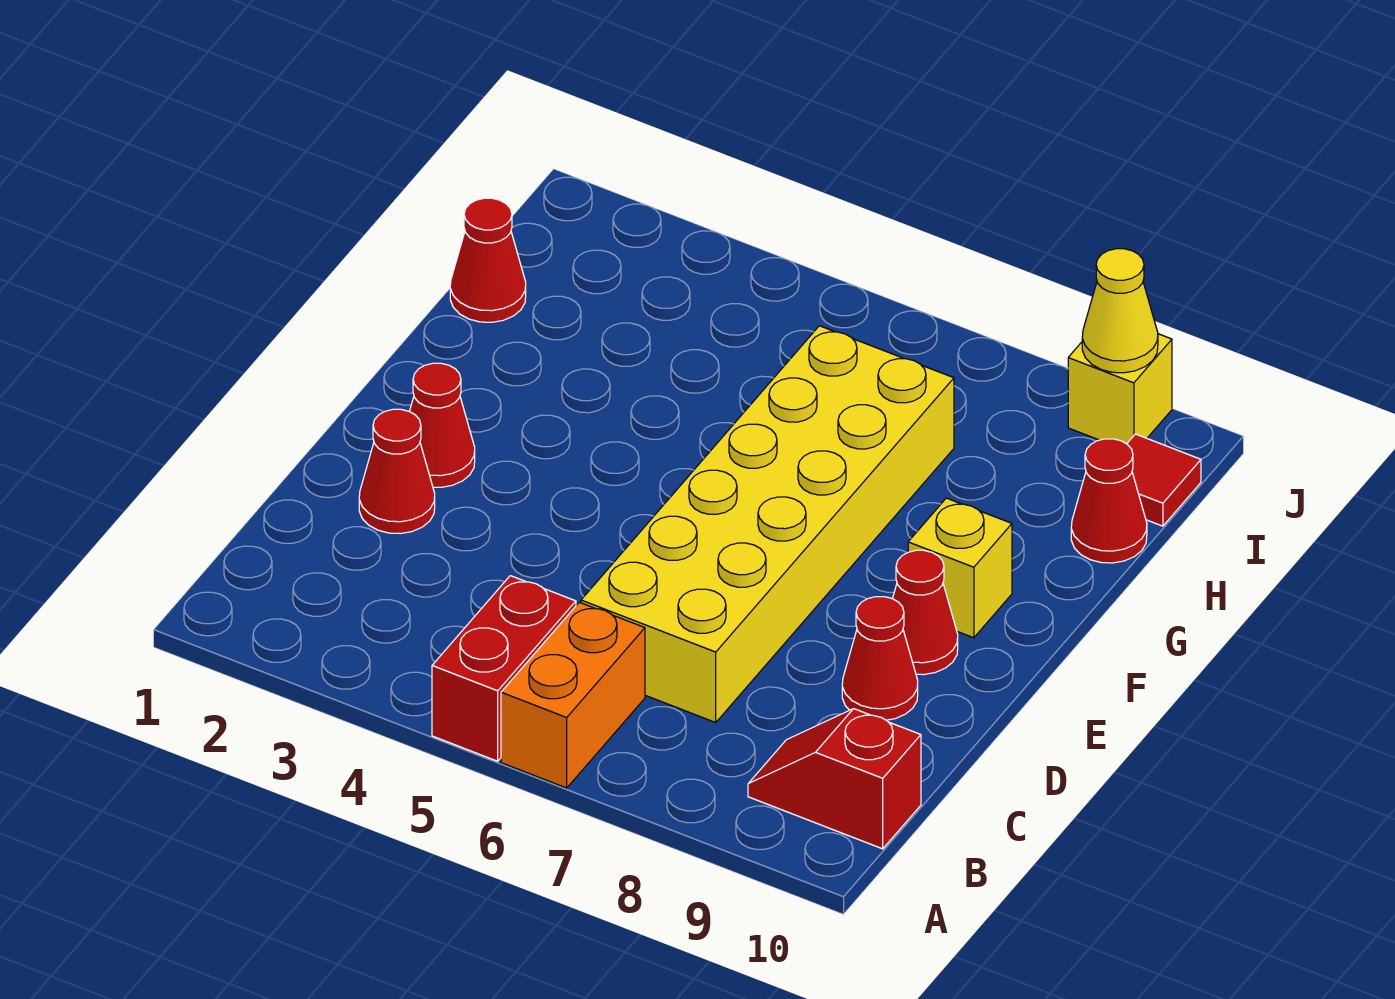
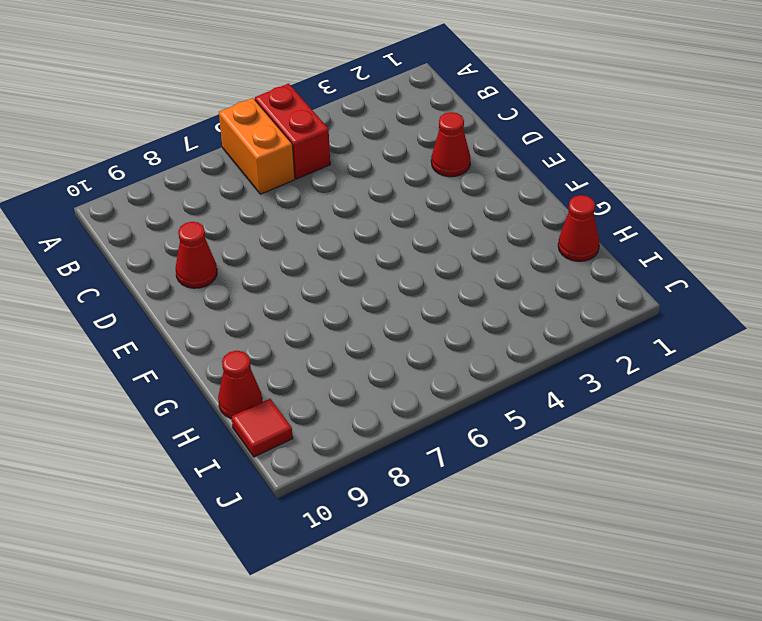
none -> red slope B9:B10 level 1 top 10
none -> yellow brick C6:H7 level 1
none -> red cone E2 level 1

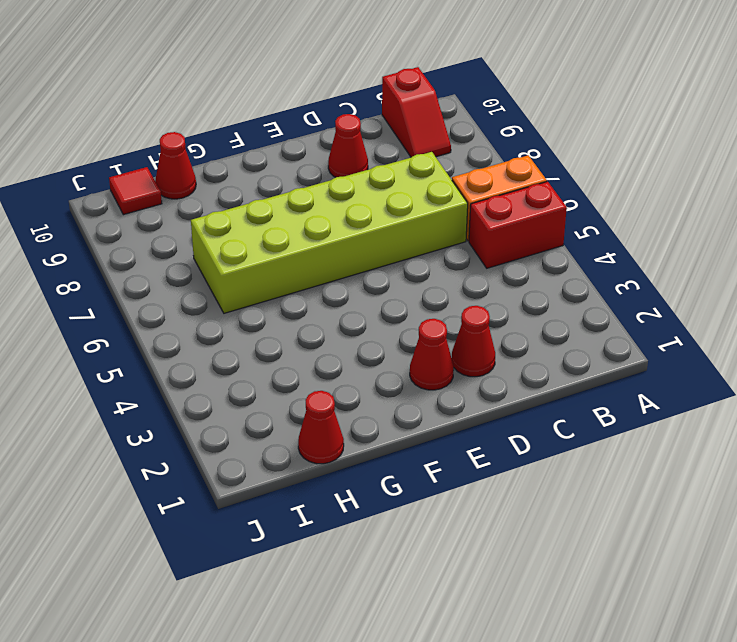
lime brick C6:H7 level 1 -> yellow brick C6:H7 level 1
none -> red cone E9 level 1
none -> yellow brick F9 level 1
none -> yellow brick J9 level 1

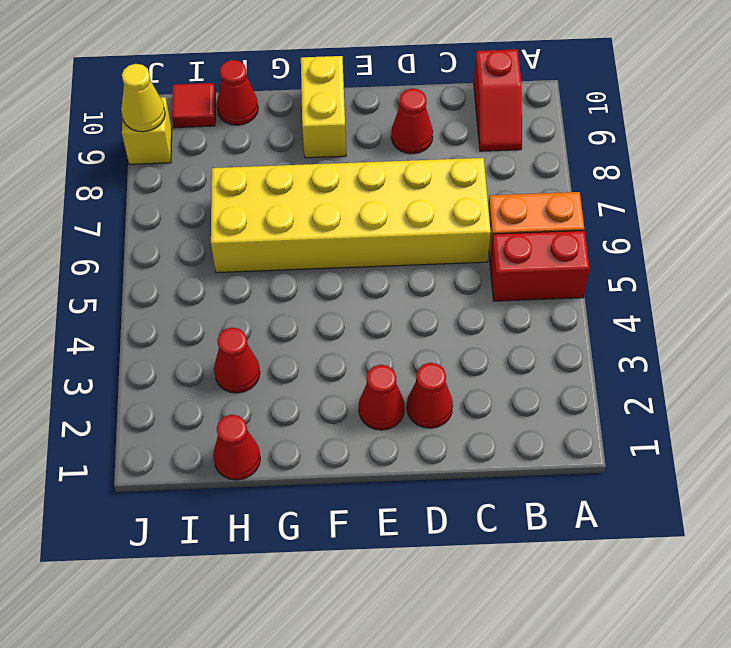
yellow brick F9:F10 level 1 -> yellow brick F9 level 1
red cone H3 level 1 -> red cone E9 level 1

